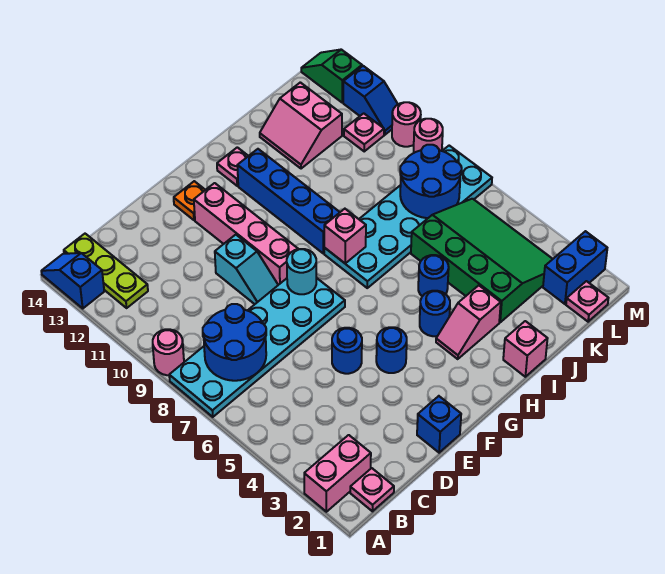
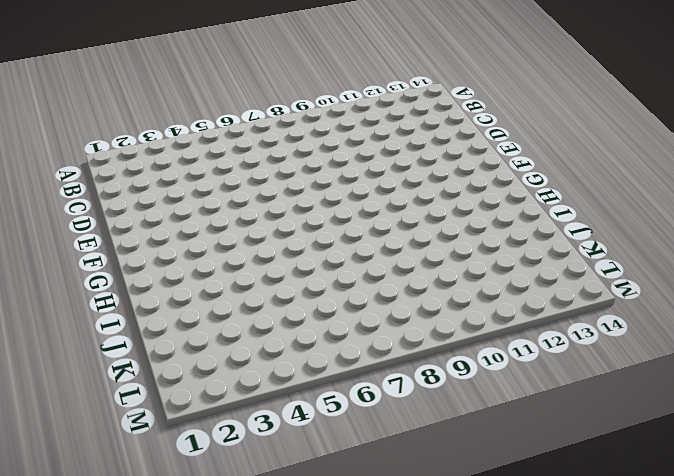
none -> pink brick A2:B2 level 1
none -> cyan plate A7:F8 level 1
none -> pink round brick A9 level 1
none -> blue slope A13:A14 level 1 top 13

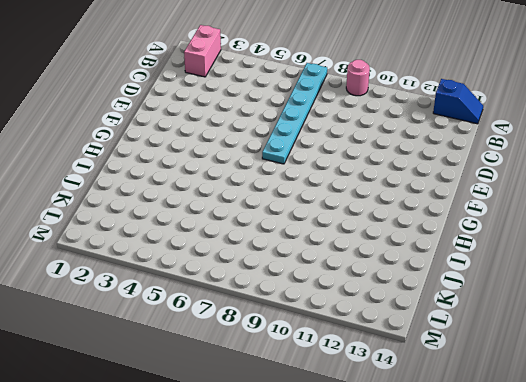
cyan plate A7:F7 level 1 -> cyan plate A7:F8 level 1
none -> pink plate B1 level 1
none -> lime plate B12:B14 level 1
none -> blue brick E1 level 1
none -> blue round brick E5 level 1

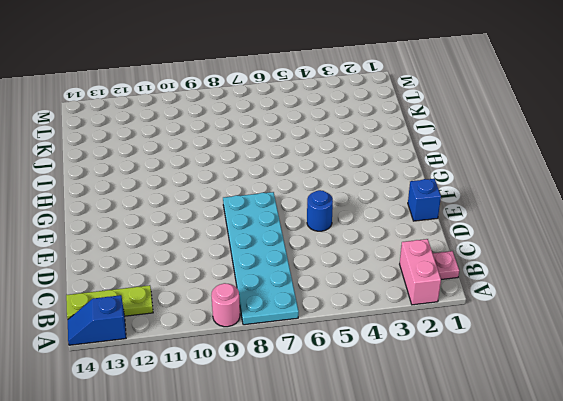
none -> cyan slope E9:E10 level 1 top 10
none -> blue round brick F4 level 1
none -> pink brick F9:F12 level 1
none -> orange plate F13 level 1

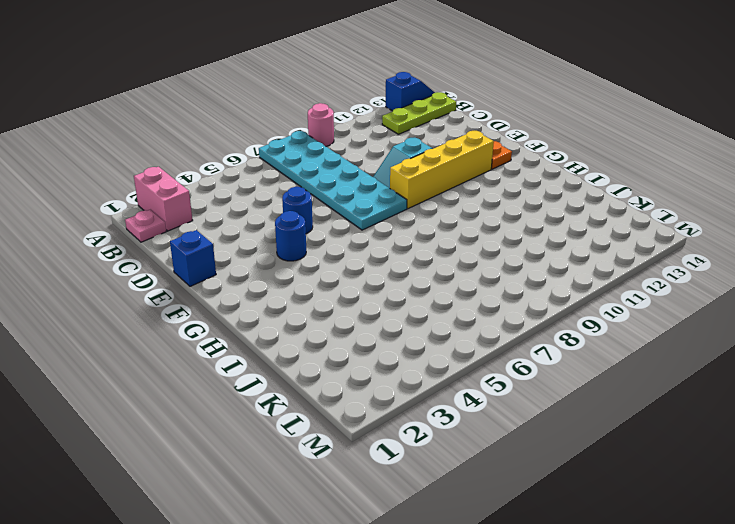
yellow brick F9:F12 level 1 -> pink brick F9:F12 level 1
none -> pink slope H3:I3 level 1 top I
none -> blue round brick H4 level 1
none -> cyan plate H7:M8 level 1
none -> blue brick H9:H12 level 1

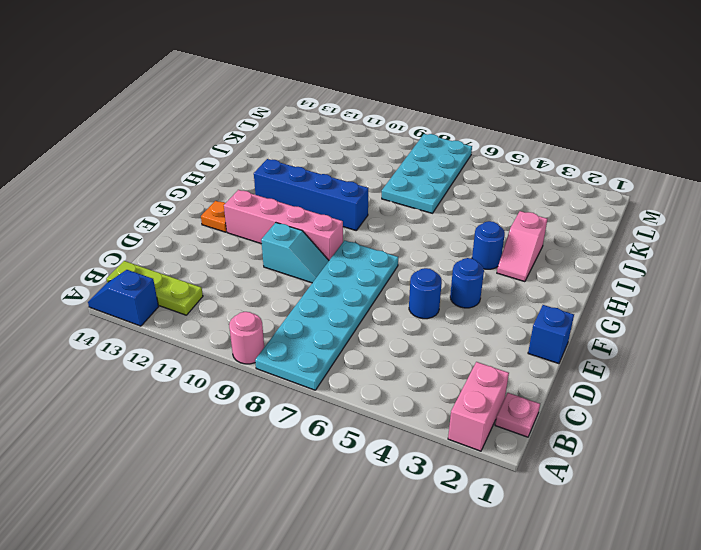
cyan plate J7:M8 level 1 -> cyan plate H7:M8 level 1
none -> pink plate H13 level 1
none -> pink brick I1 level 1
none -> blue round brick I5 level 1
none -> green slope J3:L6 level 1 top J

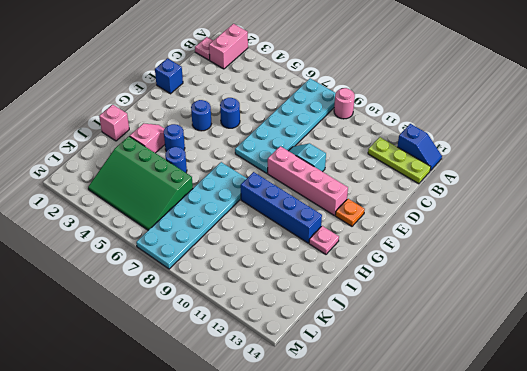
none -> pink slope J12:K13 level 1 top K
none -> pink plate L1 level 1
none -> blue brick L2:M2 level 1
none -> pink plate L11 level 1

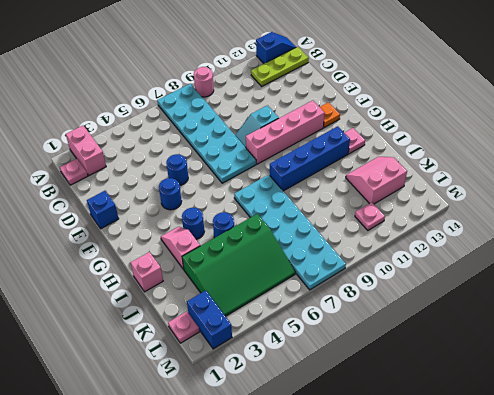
none -> pink round brick M9 level 1
none -> pink round brick M10 level 1
none -> blue slope M11:M12 level 1 top 12
none -> green slope M13:M14 level 1 top 13

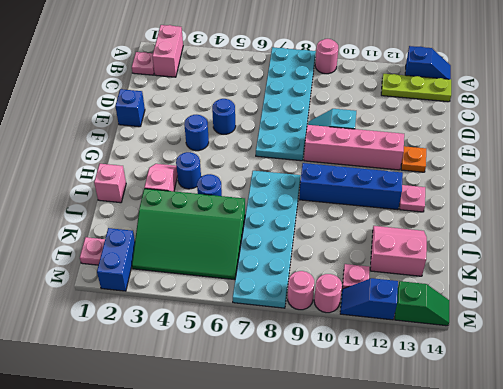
none -> blue round brick B7:C8 level 2
none -> cyan round brick F8 level 2
none -> pink brick H8 level 2
none -> blue round brick K7:L8 level 2

